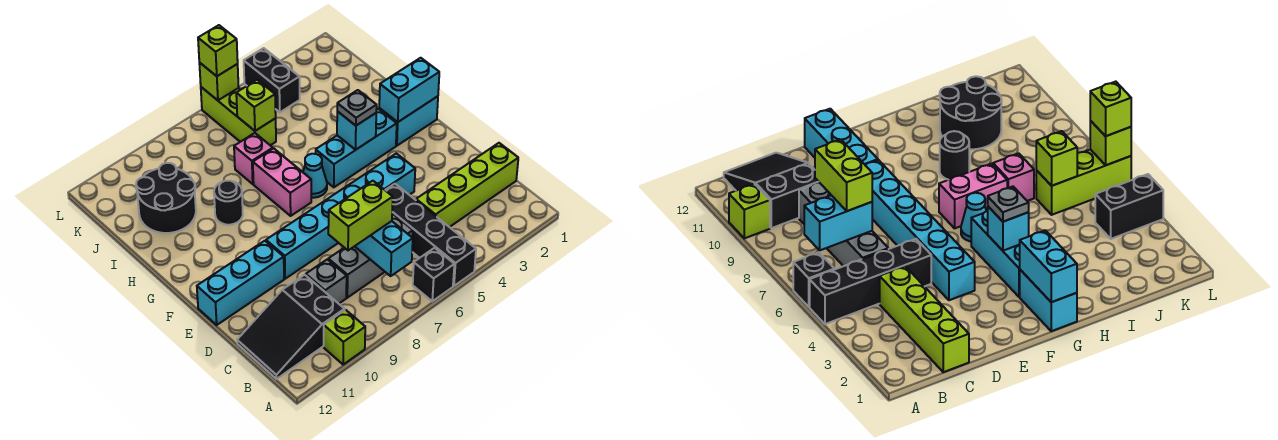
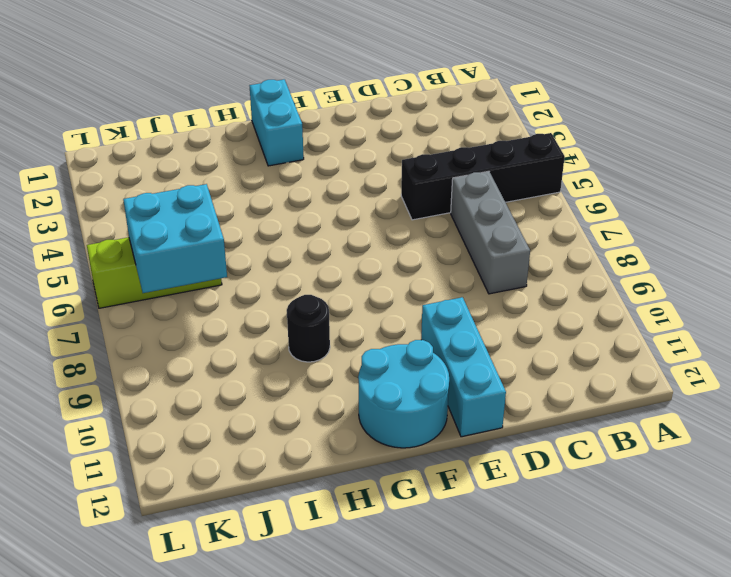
cyan round brick F11:G12 level 1 -> none
cyan brick J6:K7 level 2 -> lime brick J6 level 2
none -> black brick A6 level 1
none -> lime brick A10 level 1
none -> black slope B10:C12 level 1 top 10

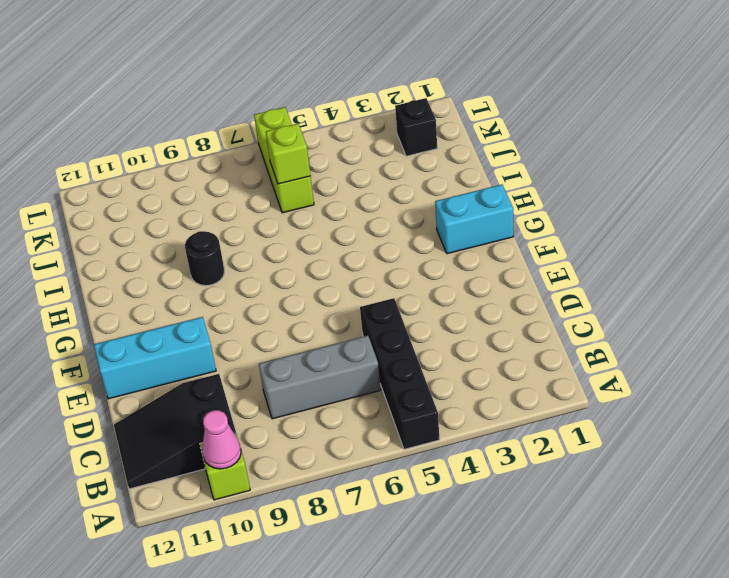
pink cone A10 level 2 -> none
black brick K2 level 1 -> black brick A6 level 1
none -> lime brick C1:C4 level 1
none -> grey brick C9 level 1
none -> cyan brick E4:E9 level 1

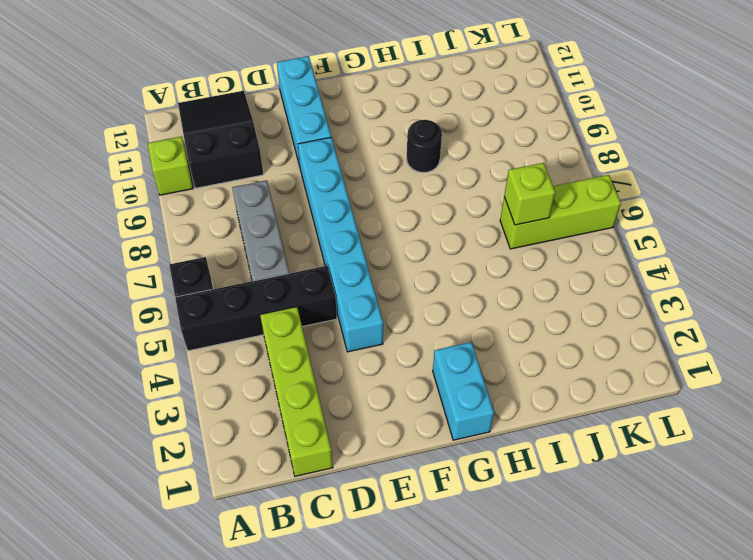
none -> grey brick C9 level 1
none -> cyan brick G3:G5 level 1
none -> cyan cone G6 level 1

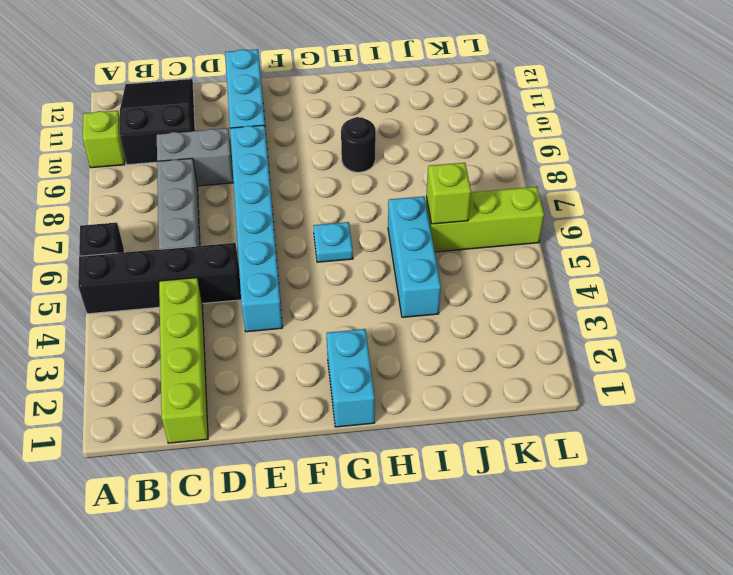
grey brick C9:D9 level 1 -> grey brick C9 level 1
cyan plate G6 level 1 -> cyan cone G6 level 1
cyan brick I4:I6 level 1 -> cyan brick G3:G5 level 1
none -> pink brick G7:H7 level 1
none -> pink brick I7 level 1
none -> black round brick I10:J11 level 1

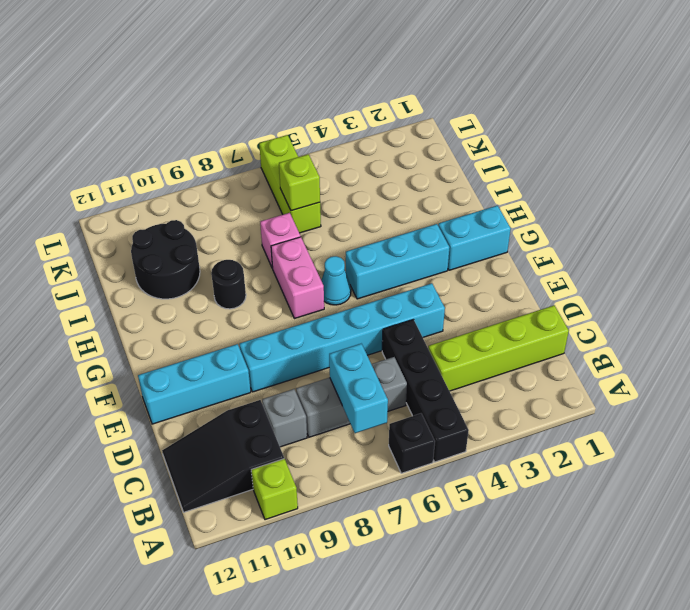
none -> black brick K4:L4 level 1
none -> cyan brick G1:G2 level 2
none -> cyan brick G4 level 2

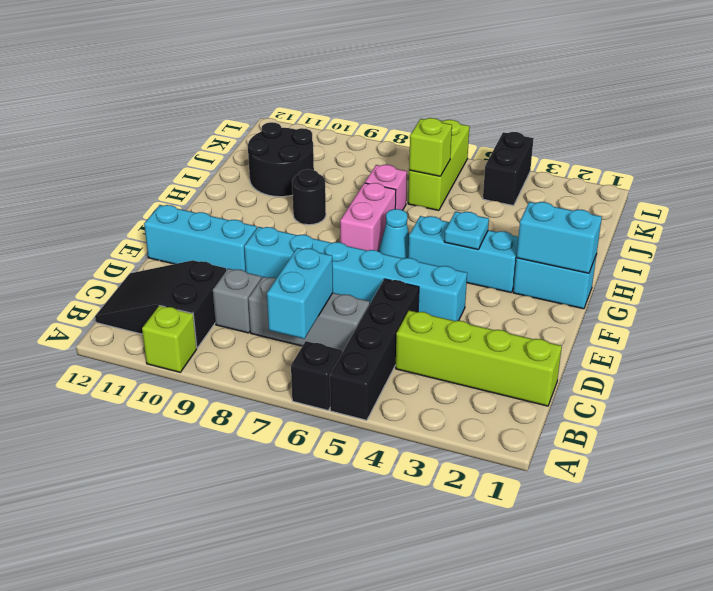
cyan plate G4 level 2 -> cyan brick G4 level 2
none -> lime brick L6 level 2
none -> lime brick C7:C8 level 3
none -> grey plate G4 level 3

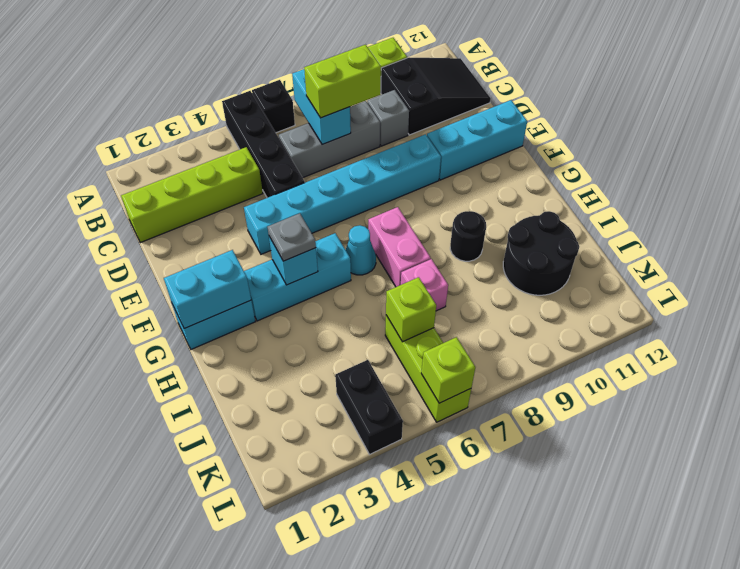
none -> lime brick L6 level 3

